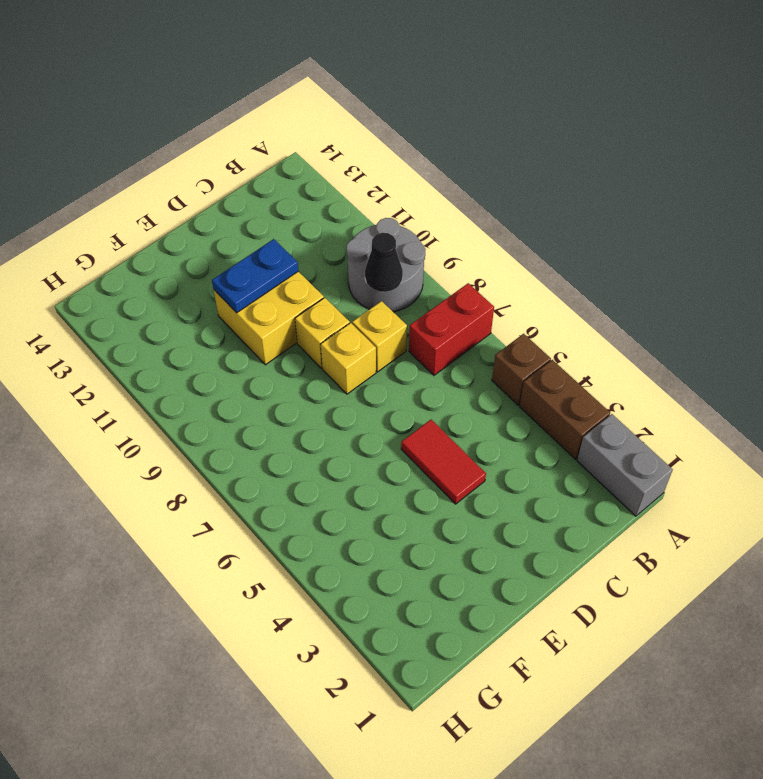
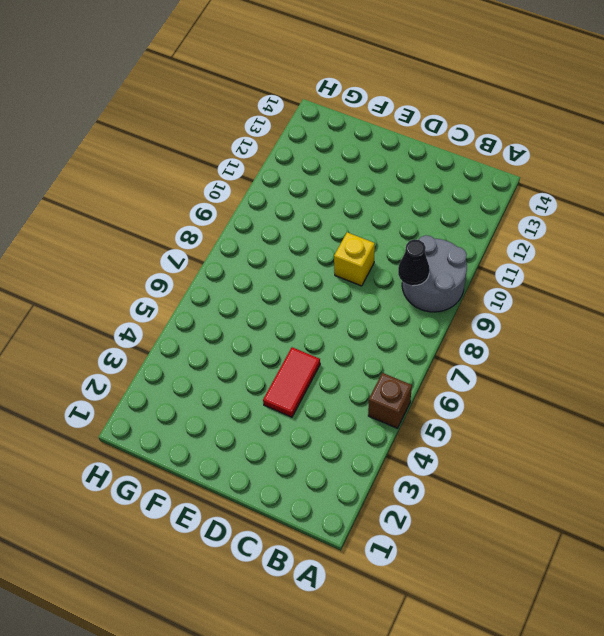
none -> grey brick A1:A2 level 1
none -> brown brick A3:A4 level 1
none -> red brick A7:B7 level 1

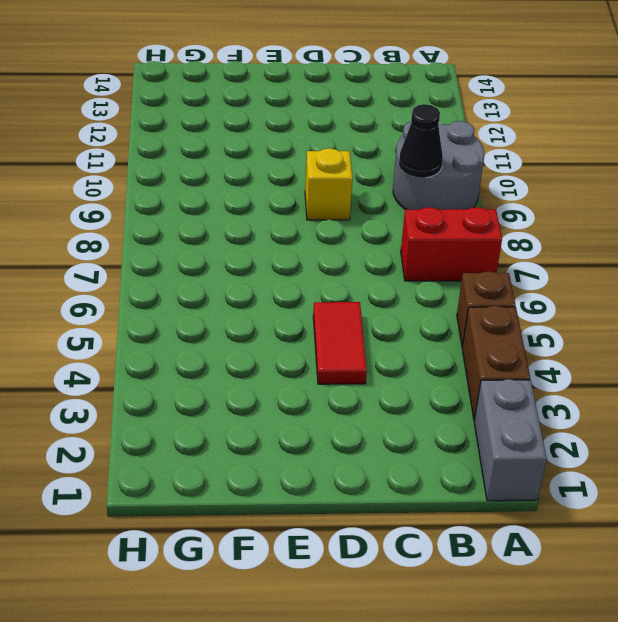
none -> yellow brick C8 level 1
none -> yellow brick D8 level 1
none -> yellow brick D10:E11 level 1

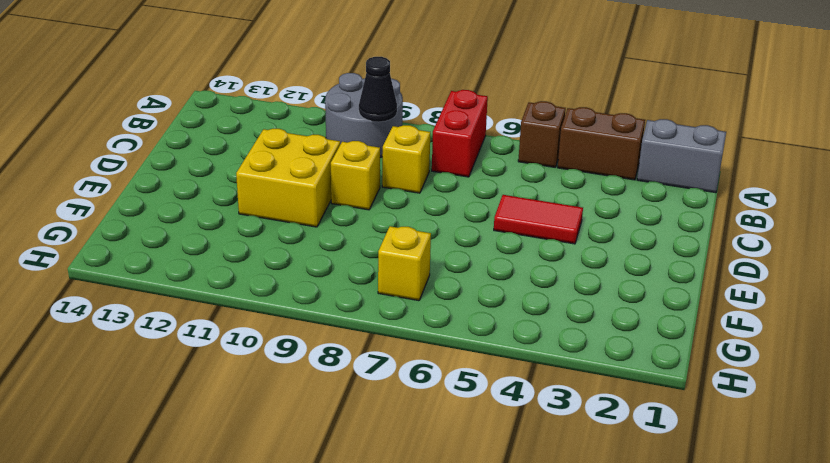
yellow brick G7 level 1 -> yellow brick D8 level 1
none -> blue plate D11:E11 level 2

